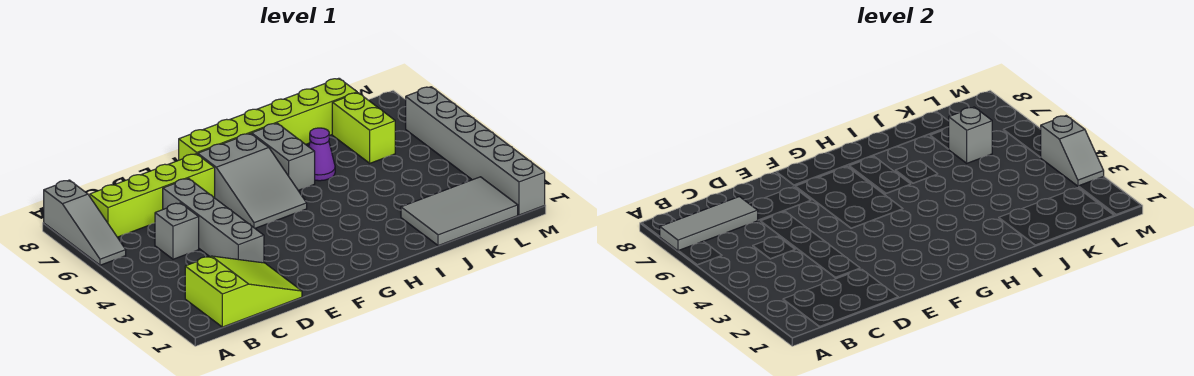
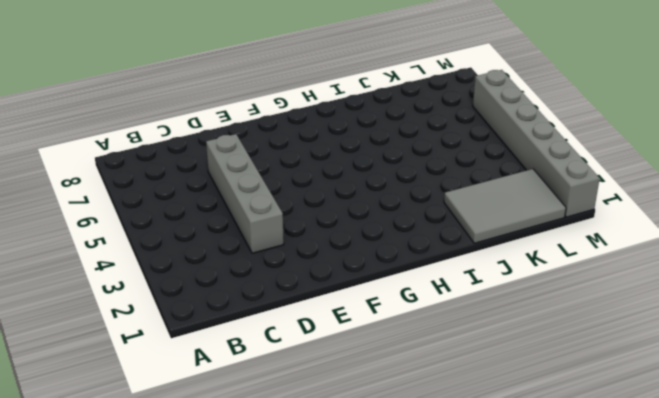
none -> grey slope A6:A8 level 1 top 8
none -> lime slope B1:D2 level 1 top B
none -> lime brick B7:E7 level 1

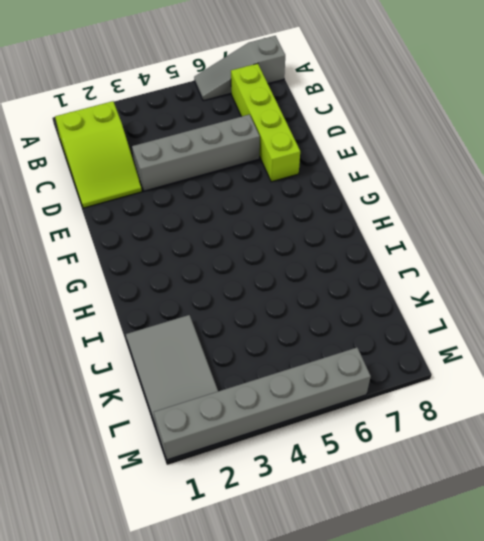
none -> grey brick C5 level 1
none -> grey slope F5:G7 level 1 top 7
none -> lime brick F8:K8 level 1

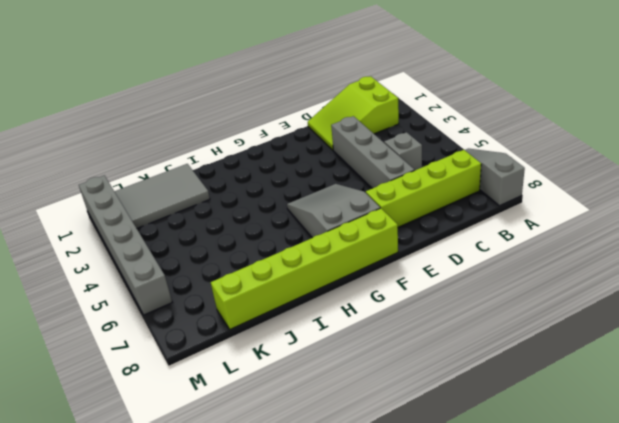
none -> grey brick H6:H7 level 1
none -> purple cone I6 level 1
none -> lime brick K6:K7 level 1

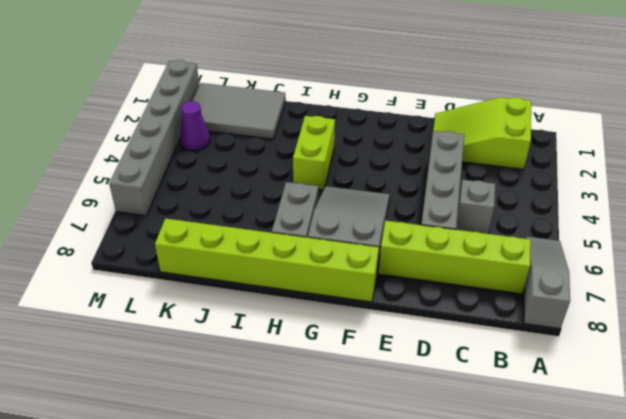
lime brick H3:H4 level 1 -> lime brick K6:K7 level 1
purple cone L3 level 1 -> purple cone I6 level 1
none -> grey tile A7:C7 level 2
none -> grey brick K6 level 2
none -> grey slope M3:M4 level 2 top 4

